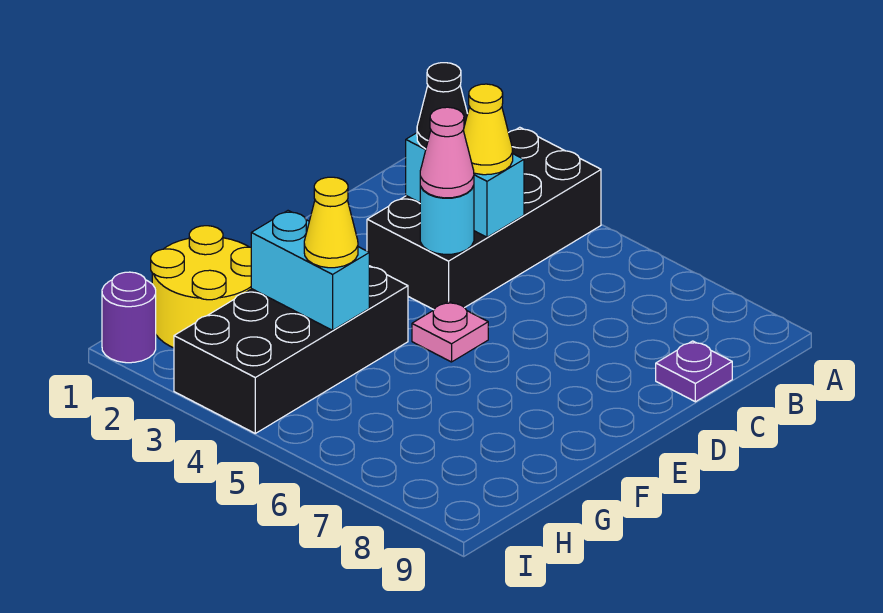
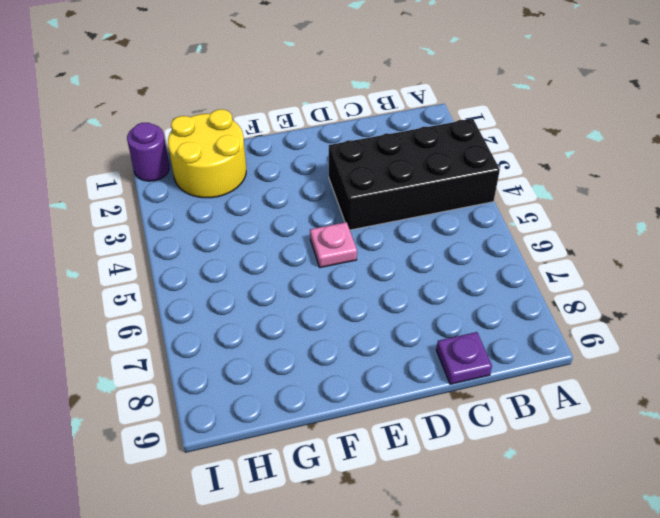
none -> black brick F3:I4 level 1
none -> cyan brick C3:C4 level 2
none -> cyan round brick D4 level 2

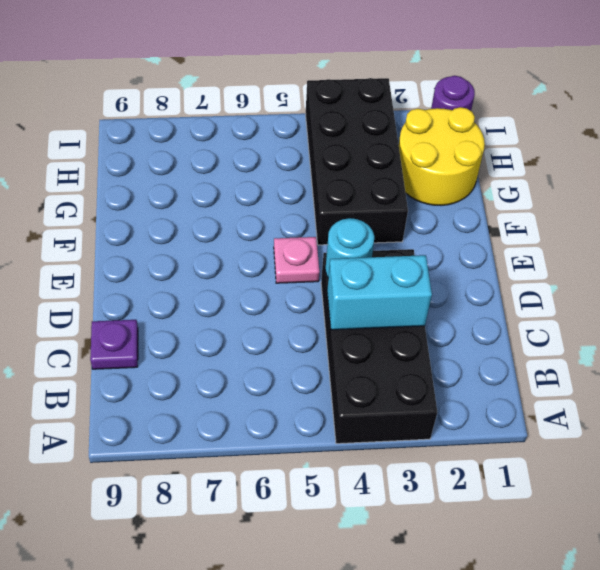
none -> cyan brick G3:G4 level 2
none -> black cone C3 level 3
none -> yellow cone C4 level 3

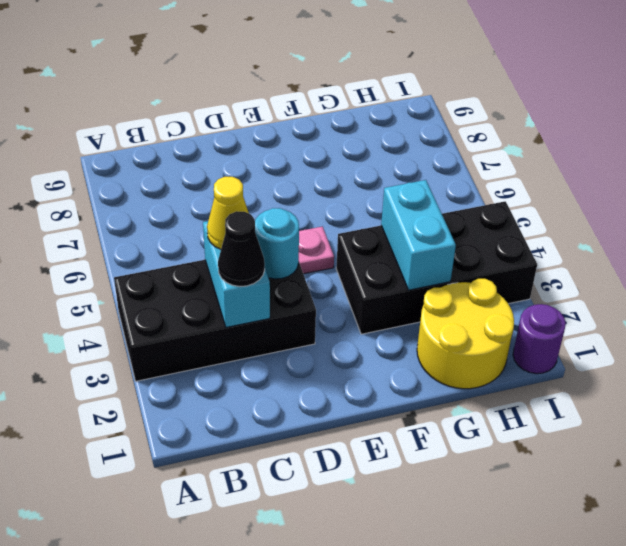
none -> purple plate C9 level 1
none -> pink cone D4 level 3
none -> yellow cone G4 level 3

